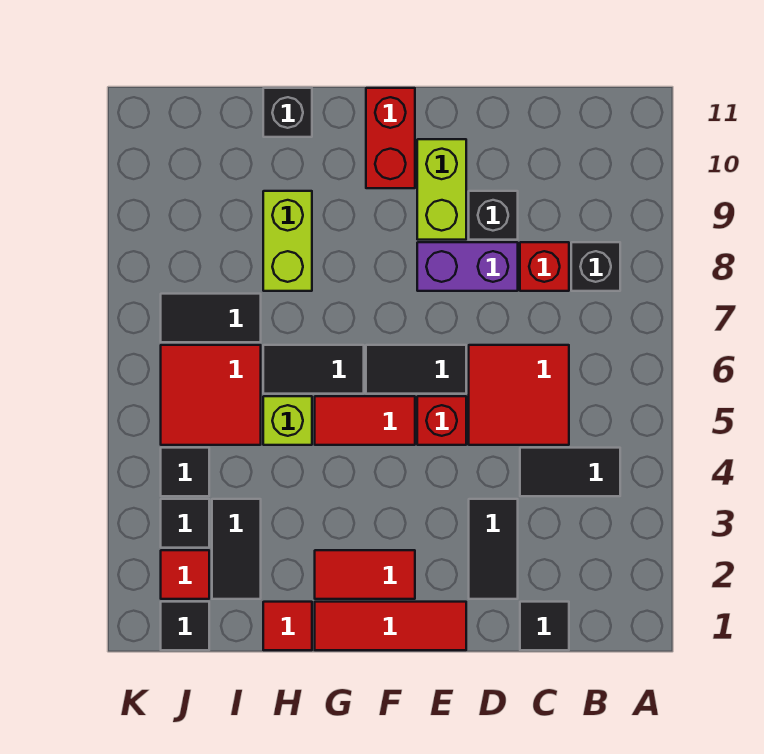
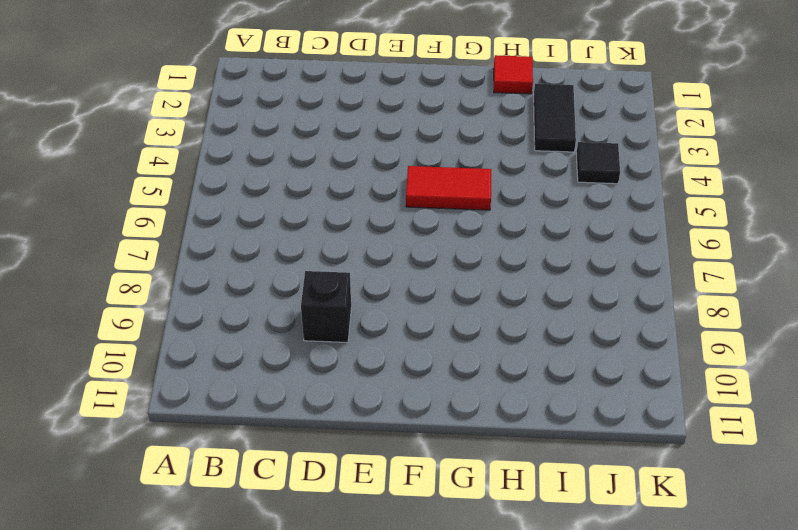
none -> black tile B4:C4 level 1
none -> black brick B8 level 1
none -> black tile C1 level 1

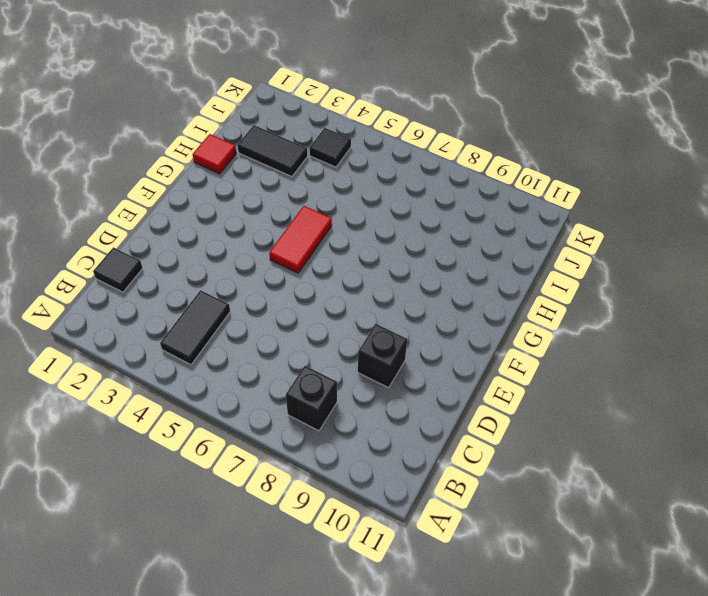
none -> red tile C5:D6 level 1
none -> red brick C8 level 1
none -> black tile D2:D3 level 1

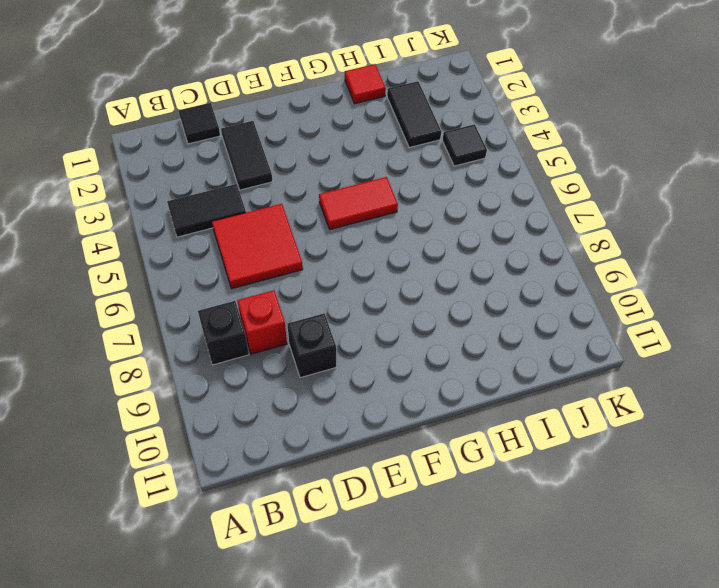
none -> purple brick D8:E8 level 1
none -> red tile E1:G1 level 1
none -> red brick E5 level 1

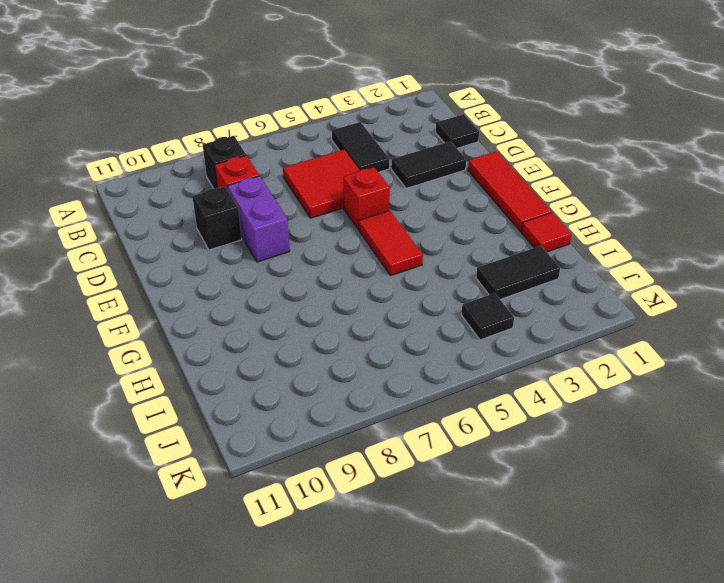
none -> black tile E6:F6 level 1
none -> lime brick E9:E10 level 1
none -> red tile F2:G2 level 1

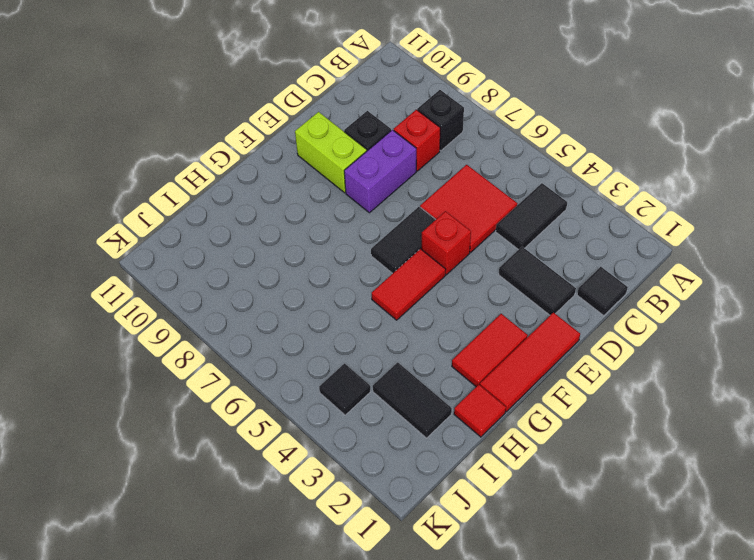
none -> red brick F10:F11 level 1
none -> black tile G6:H6 level 1
none -> lime brick H5 level 1

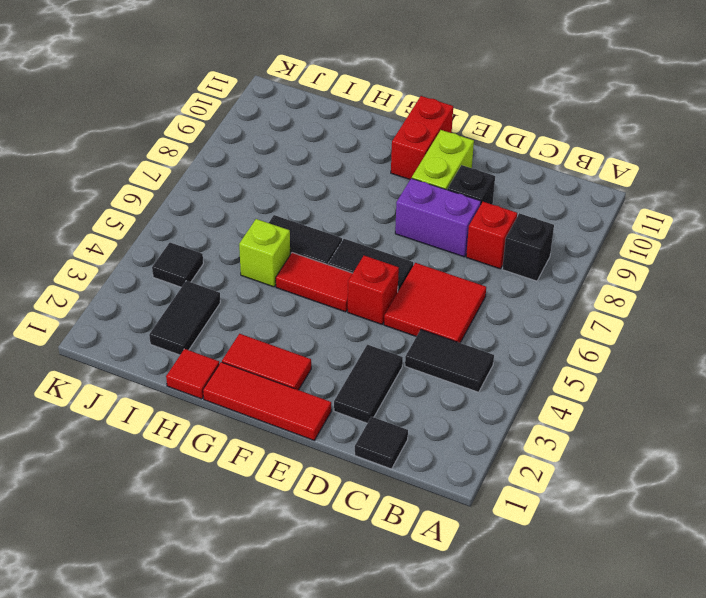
none -> lime brick H8:H9 level 1
none -> black brick H11 level 1
none -> red tile I5:J6 level 1

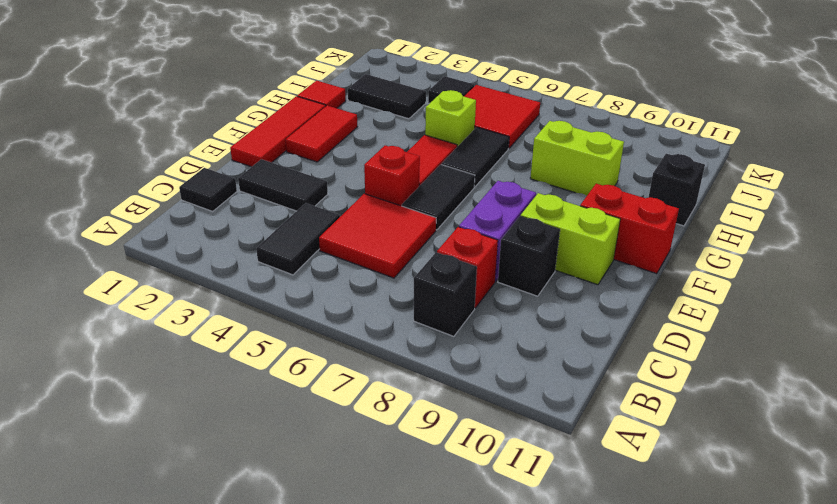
none -> black tile I7:J7 level 1
none -> black tile J1 level 1
none -> red tile J2 level 1

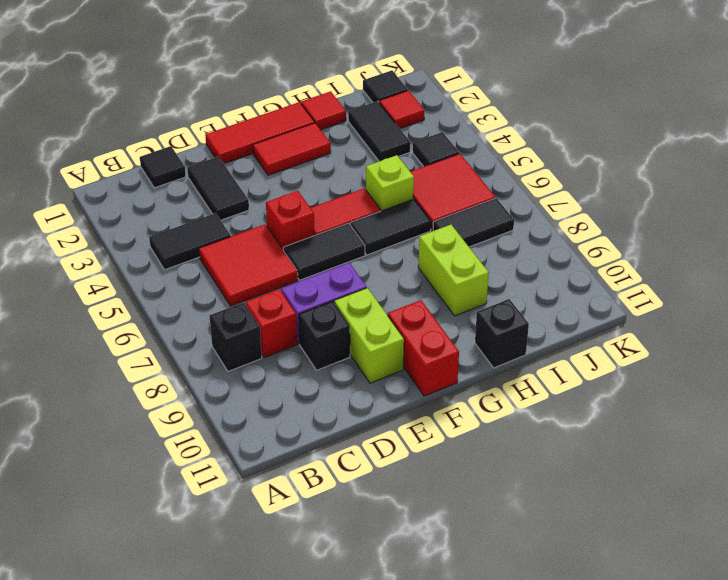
none -> black tile J3 level 1

